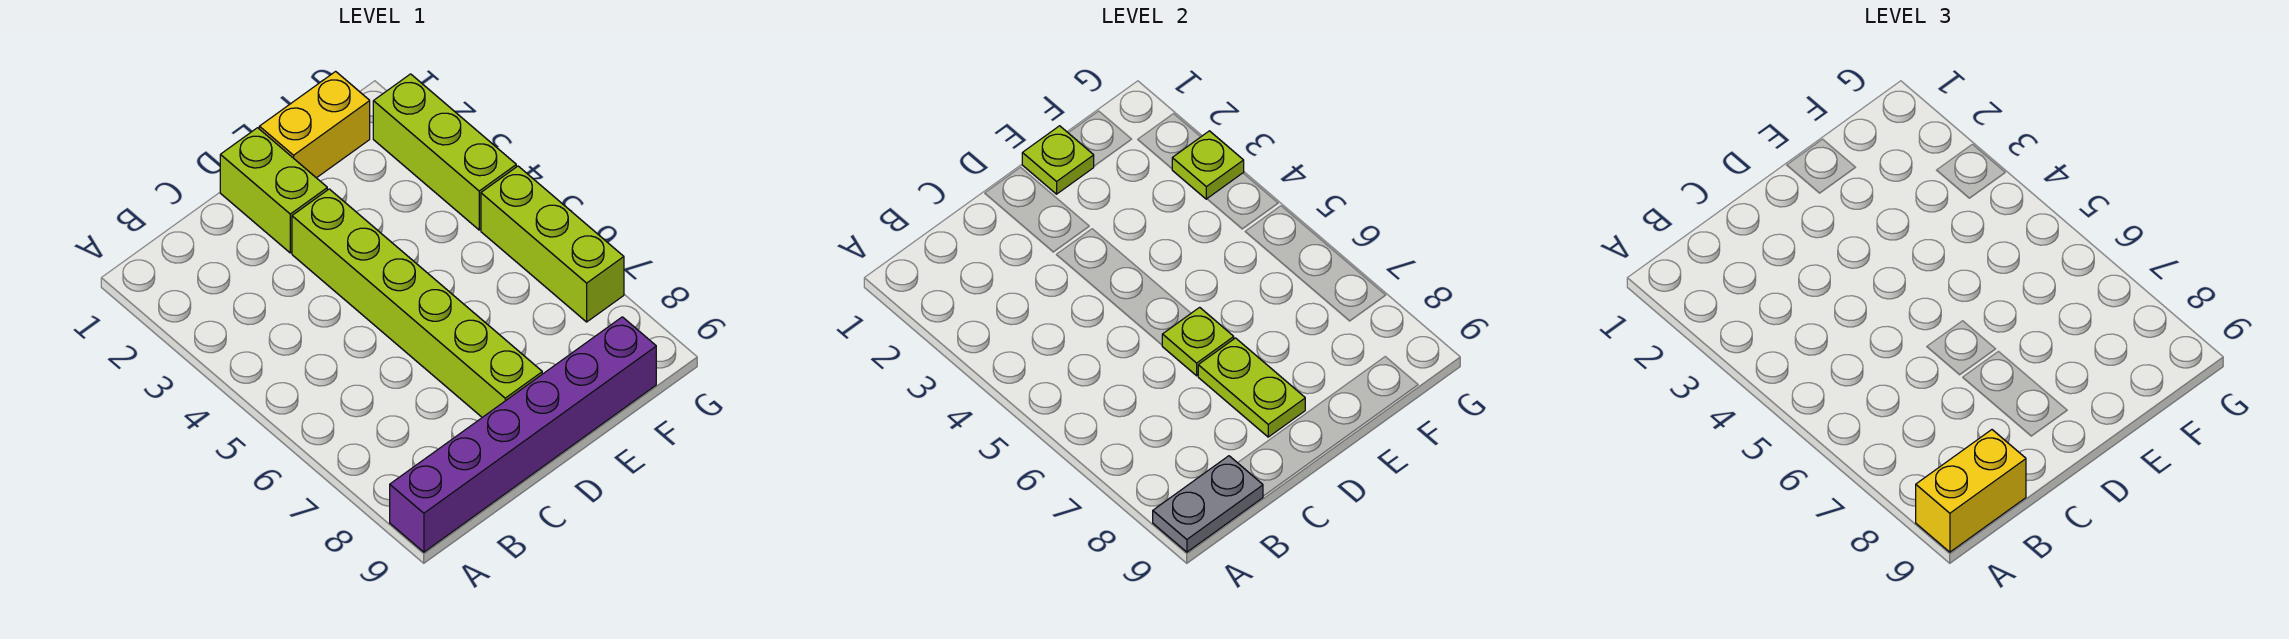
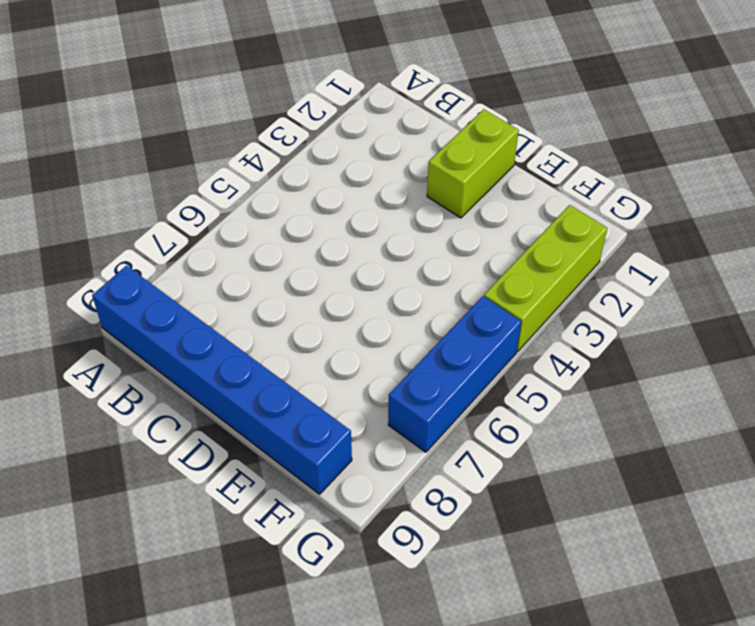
blue brick A9:F9 level 1 -> purple brick A9:F9 level 1
blue brick G5:G7 level 1 -> lime brick G5:G7 level 1
none -> lime brick D3:D8 level 1
none -> yellow brick E1:F1 level 1
none -> grey plate A9:B9 level 2

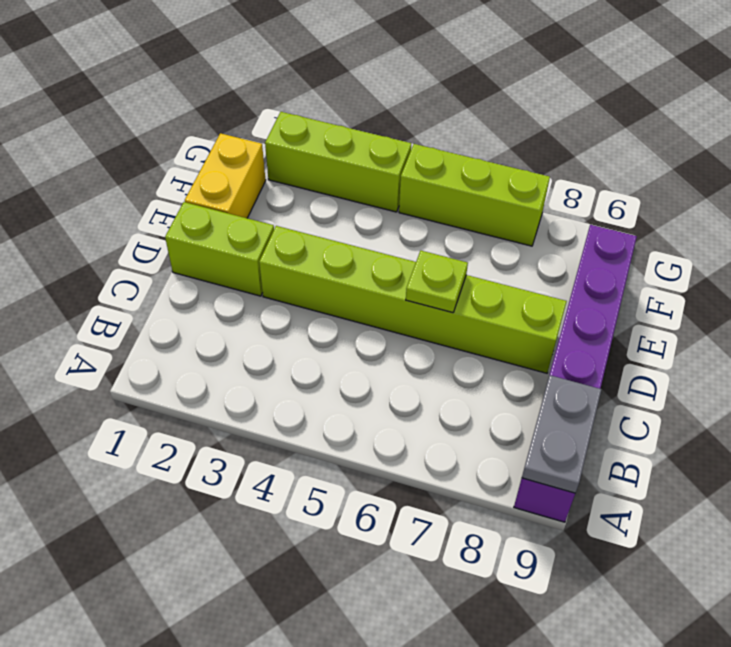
none -> lime plate D7:D8 level 2
none -> lime plate E1 level 2
none -> lime plate G3 level 2

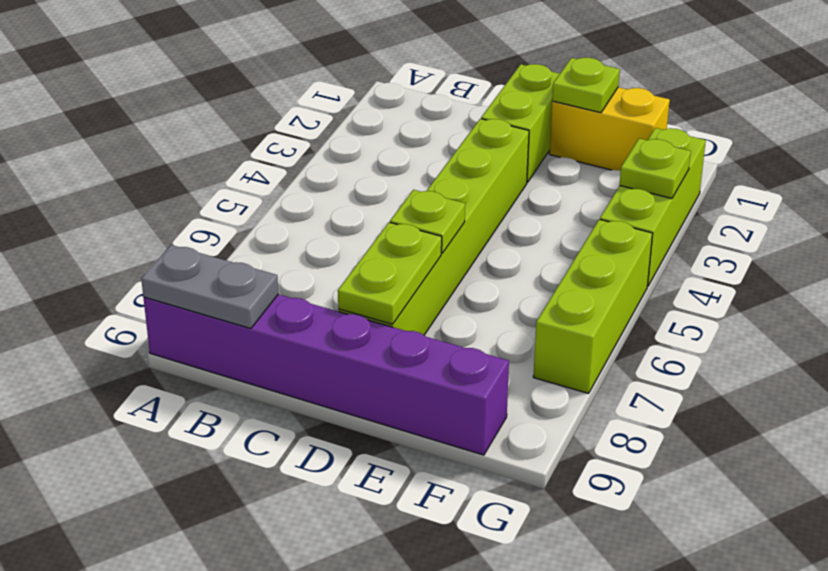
none -> yellow brick A9:B9 level 3

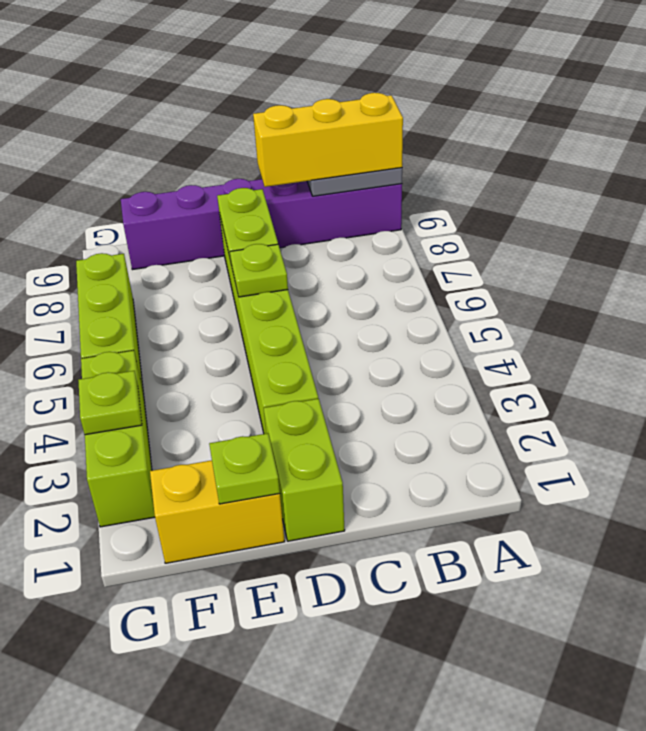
yellow brick A9:C9 level 3 -> yellow brick A9:B9 level 3

